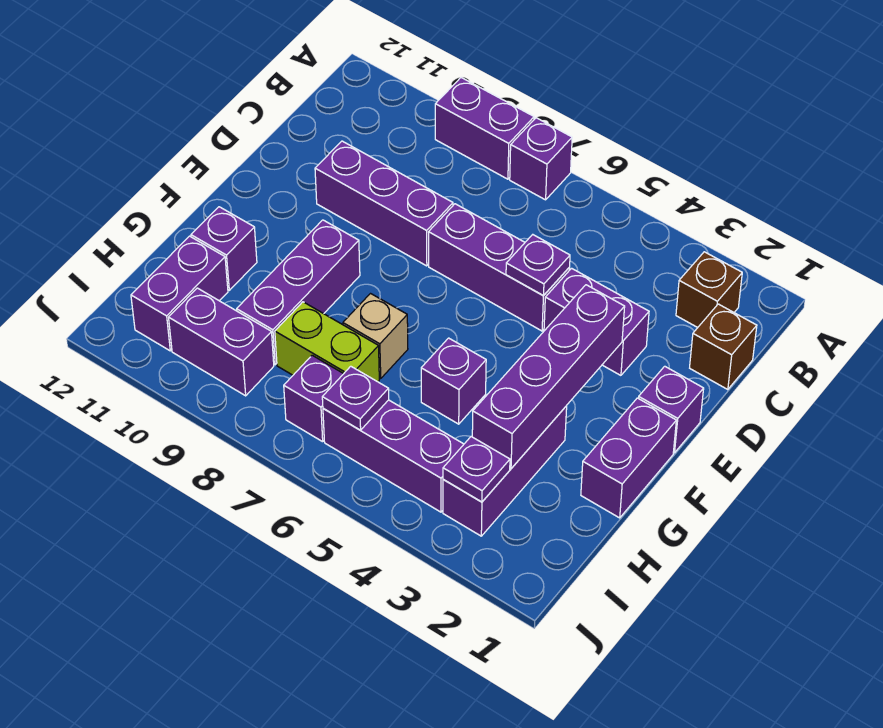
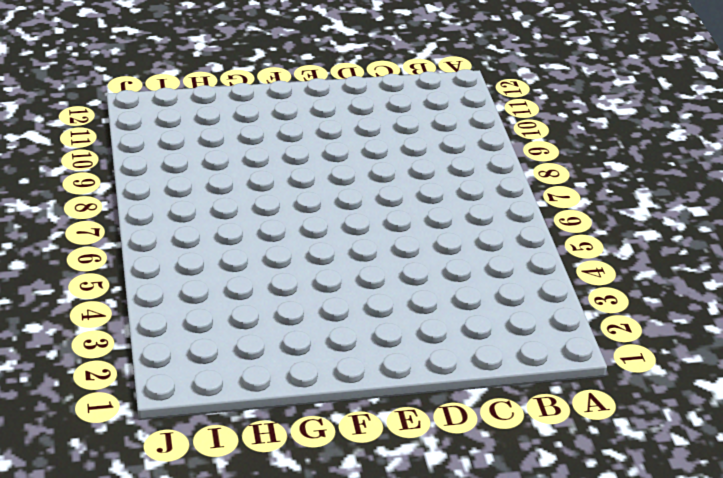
none -> purple brick A7 level 1
none -> purple brick A8:A9 level 1
none -> brown brick B2 level 1

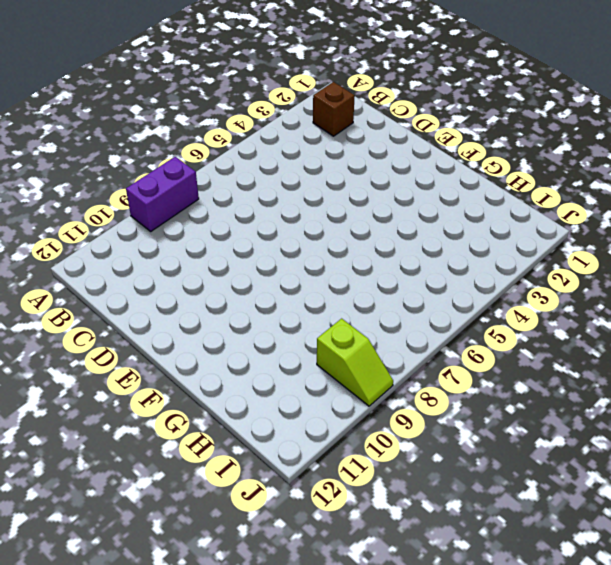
lime slope I9:J9 level 1 top I -> purple brick I9:I10 level 1
none -> purple brick A7 level 1
none -> brown brick C1 level 1
none -> purple brick D3:D4 level 1

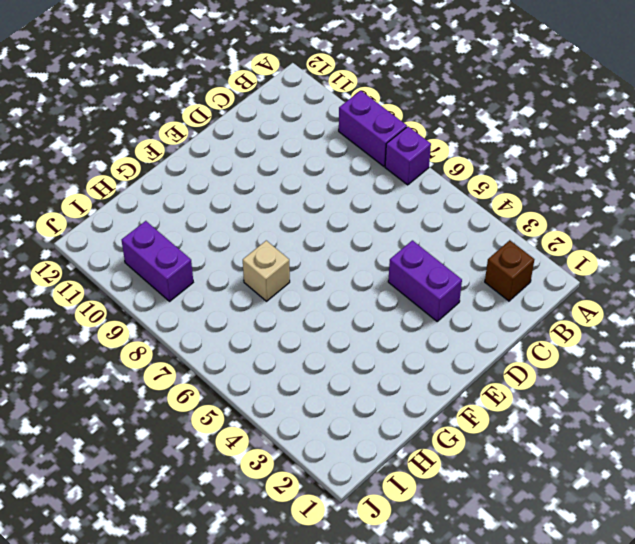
none -> brown brick C1 level 1
none -> purple brick D5:D7 level 1
none -> purple brick D8:D10 level 1

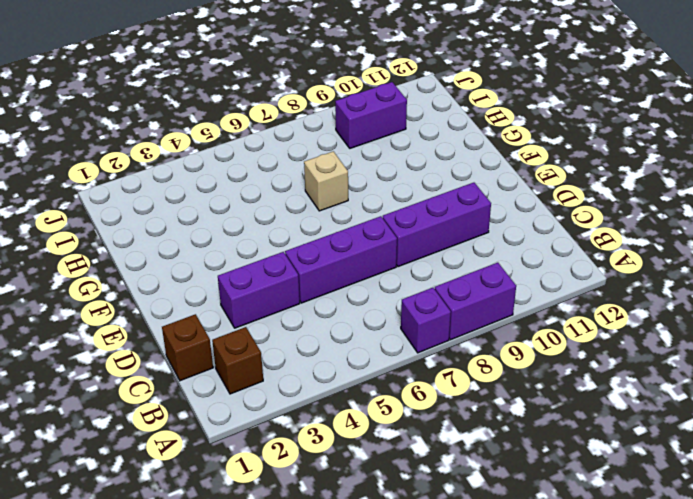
none -> purple brick E1 level 1
none -> purple brick F1:G1 level 1
none -> purple brick F9:H9 level 1

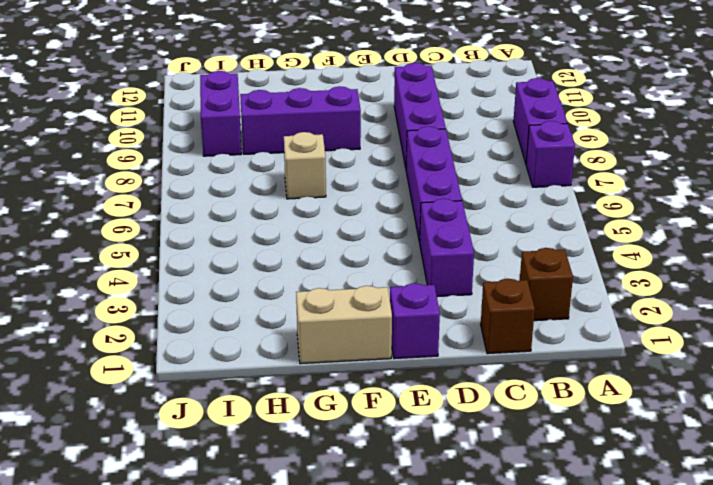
tan brick F1:G1 level 1 -> purple brick F1:G1 level 1
none -> purple brick G3:I3 level 1
none -> purple brick G5 level 1
none -> purple brick G11 level 1

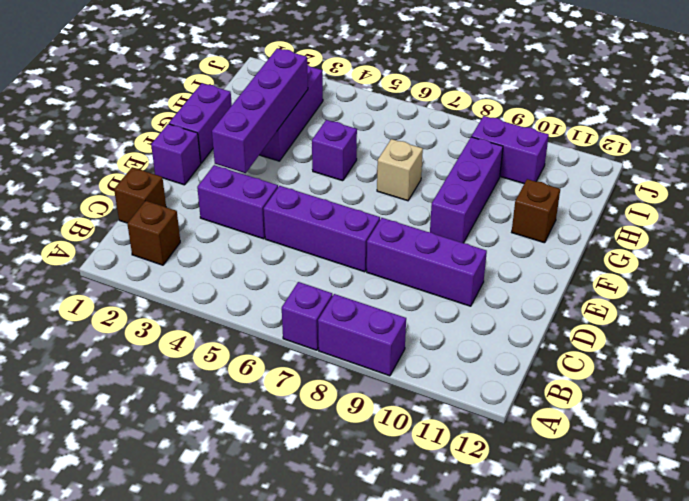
brown brick G11 level 1 -> purple brick G11 level 1
none -> lime brick H7:H8 level 1
none -> purple brick H11:I11 level 1
none -> purple brick I4:I6 level 1

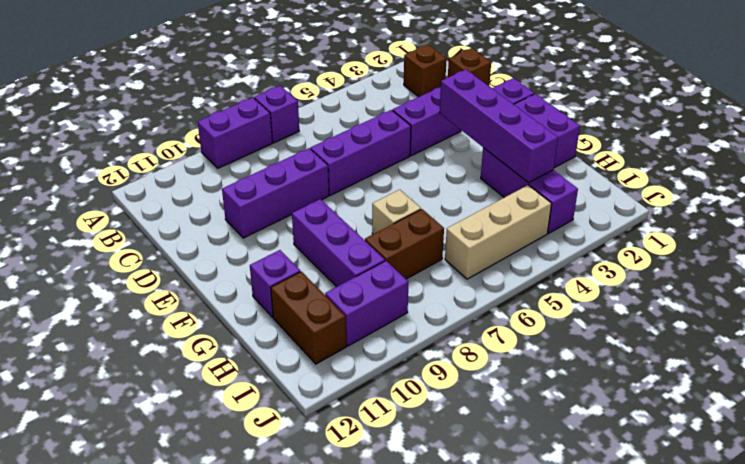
brown brick H7:H8 level 1 -> lime brick H7:H8 level 1
brown brick H11:I11 level 1 -> purple brick H11:I11 level 1
tan brick I4:I6 level 1 -> purple brick I4:I6 level 1
none -> purple brick G5 level 1
none -> purple brick I7 level 1
none -> purple plate D5 level 2

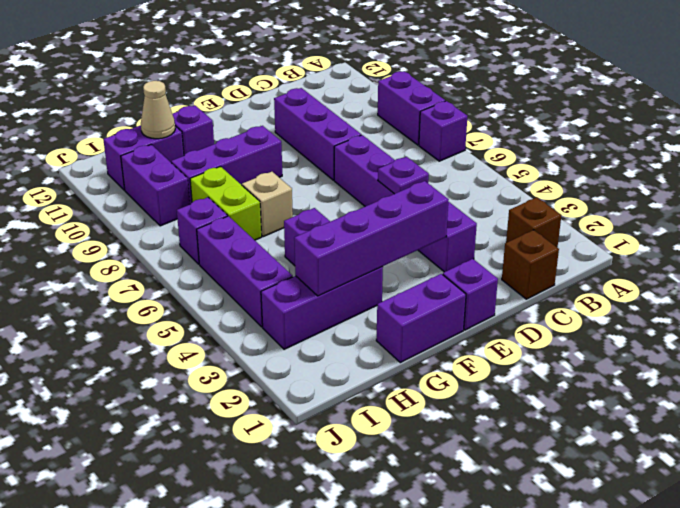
tan cone H11 level 2 -> none
none -> purple plate I3 level 2
none -> purple plate I6 level 2

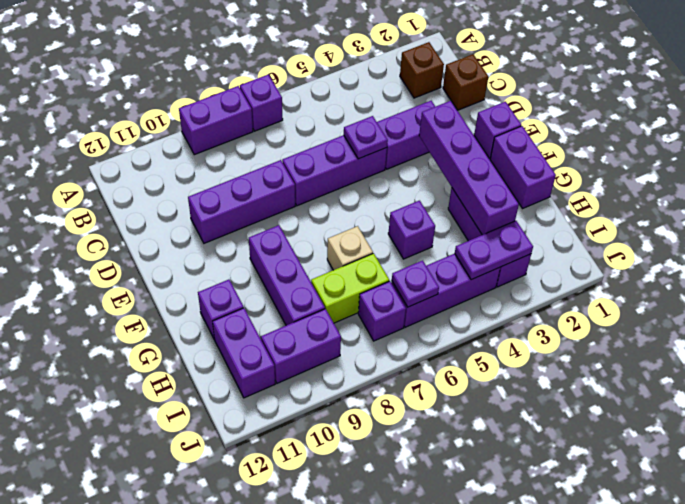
purple plate I3:I4 level 2 -> purple plate I3 level 2

